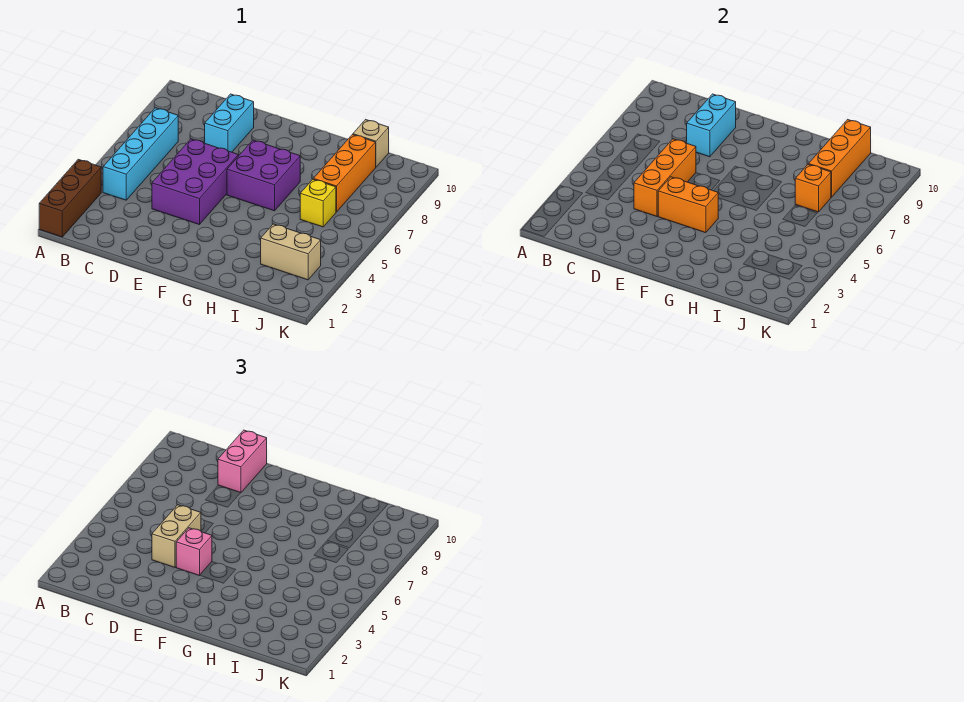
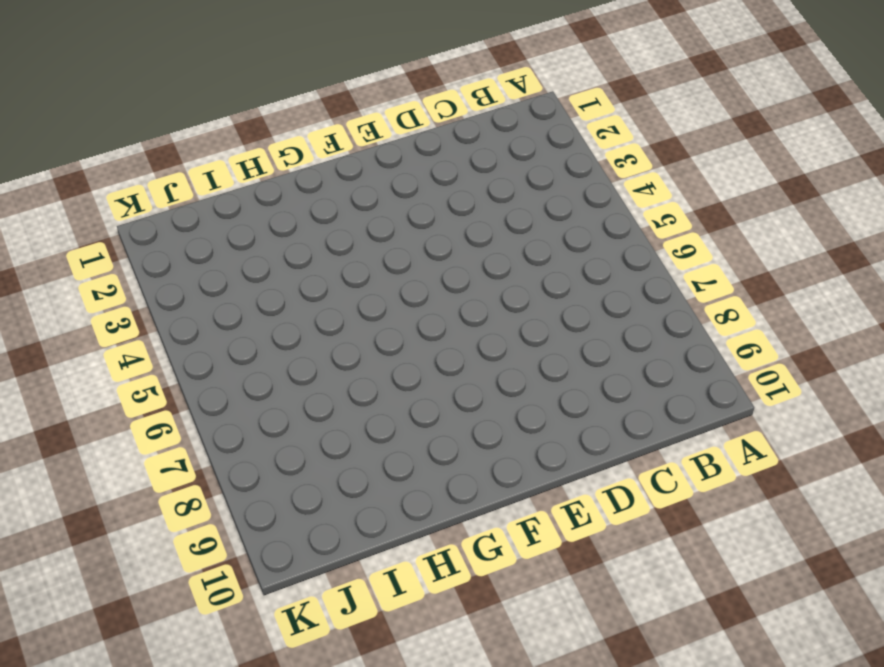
none -> brown brick A1:A3 level 1
none -> cyan brick B4:B7 level 1
none -> purple brick D4:E6 level 1

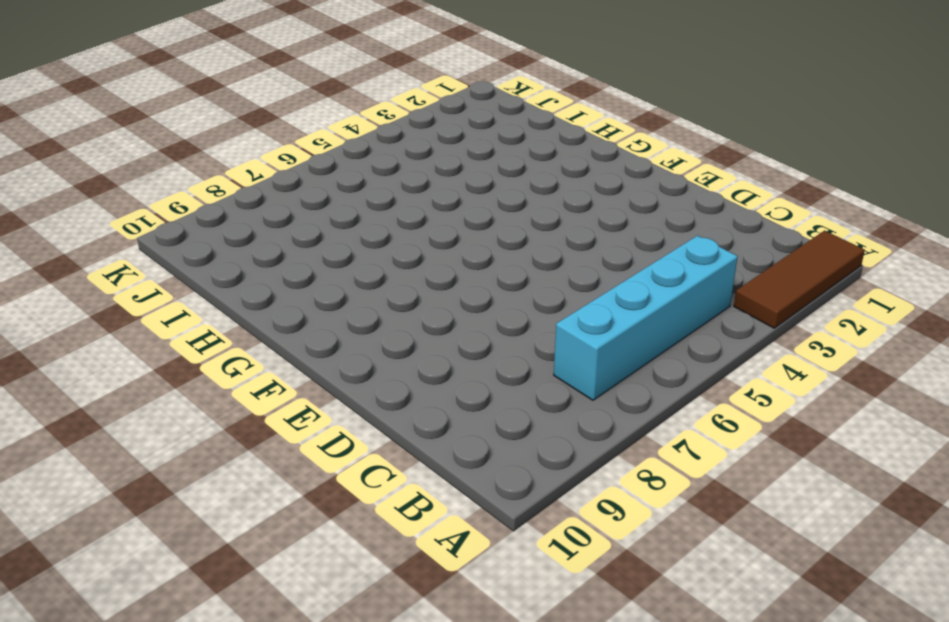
brown tile A1:A3 level 1 -> brown brick A1:A3 level 1
none -> purple brick D4:E6 level 1
none -> cyan brick D8:D9 level 1
none -> purple brick F6:G7 level 1

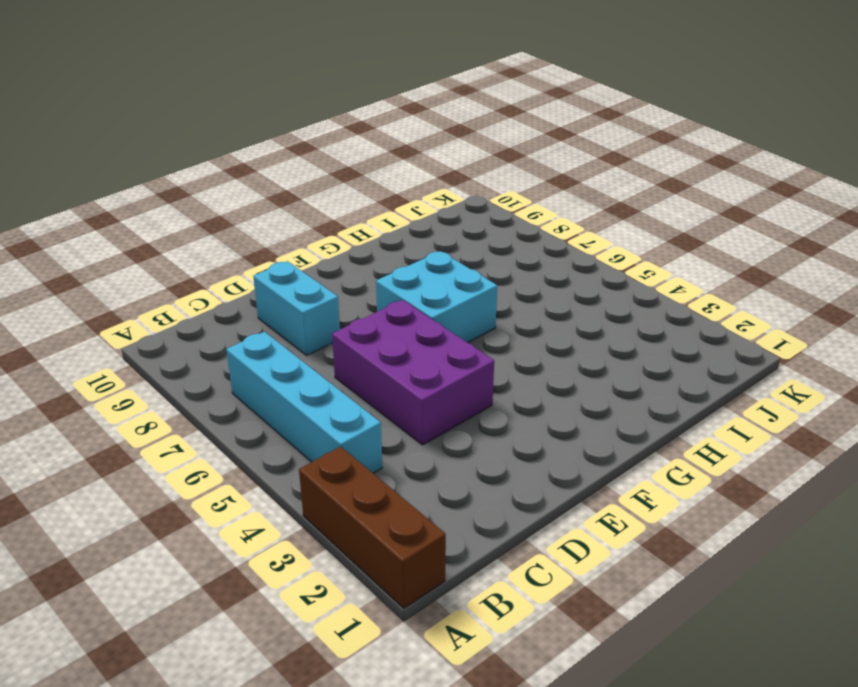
cyan brick F6:G7 level 1 -> purple brick F6:G7 level 1
none -> tan brick I3:J3 level 1
none -> yellow brick I6 level 1
none -> orange brick I7:I9 level 1

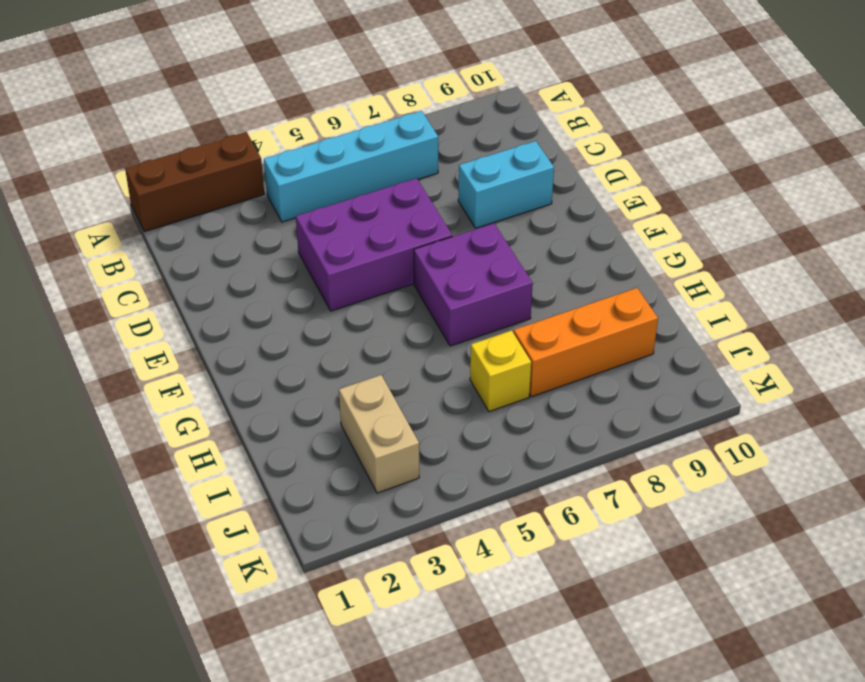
none -> tan brick I10 level 1
none -> orange brick D4:D6 level 2
none -> cyan brick D8:D9 level 2

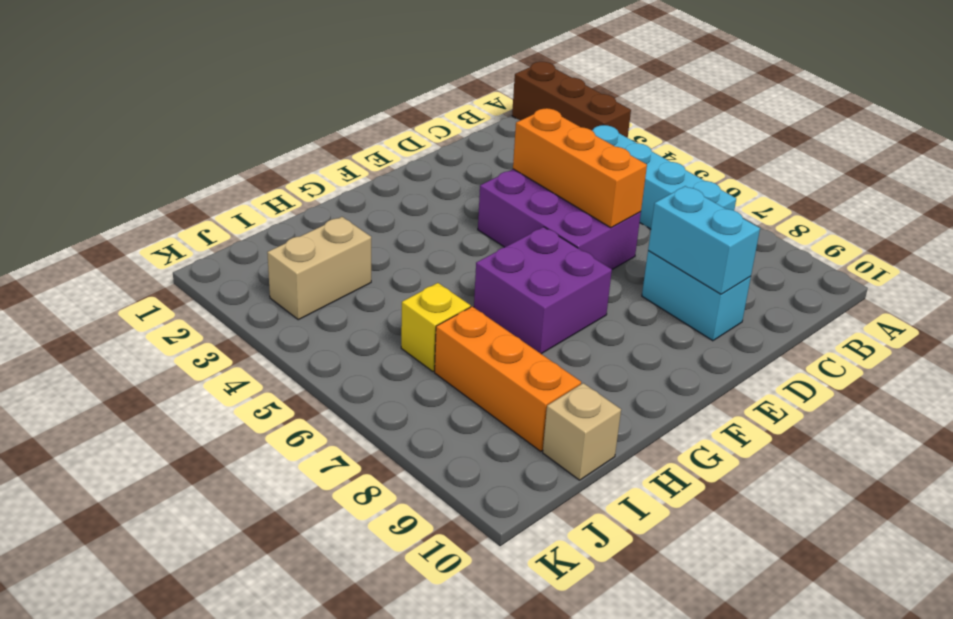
none -> orange brick E4:F4 level 2
none -> orange brick I7 level 2
none -> orange brick I8:I10 level 2

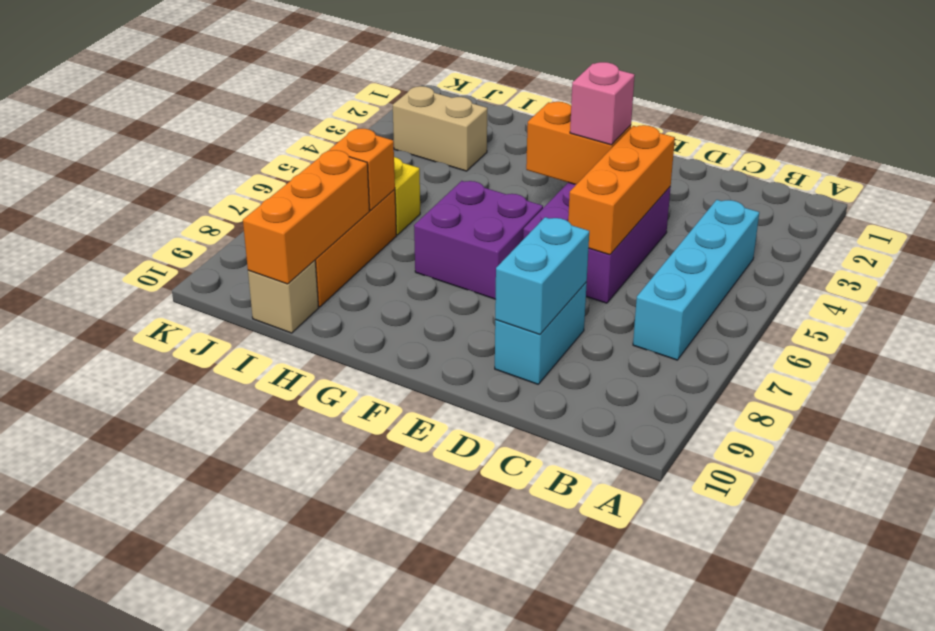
none -> brown brick A1:A3 level 1
none -> tan brick D4:D5 level 3
none -> pink brick D9:D10 level 3

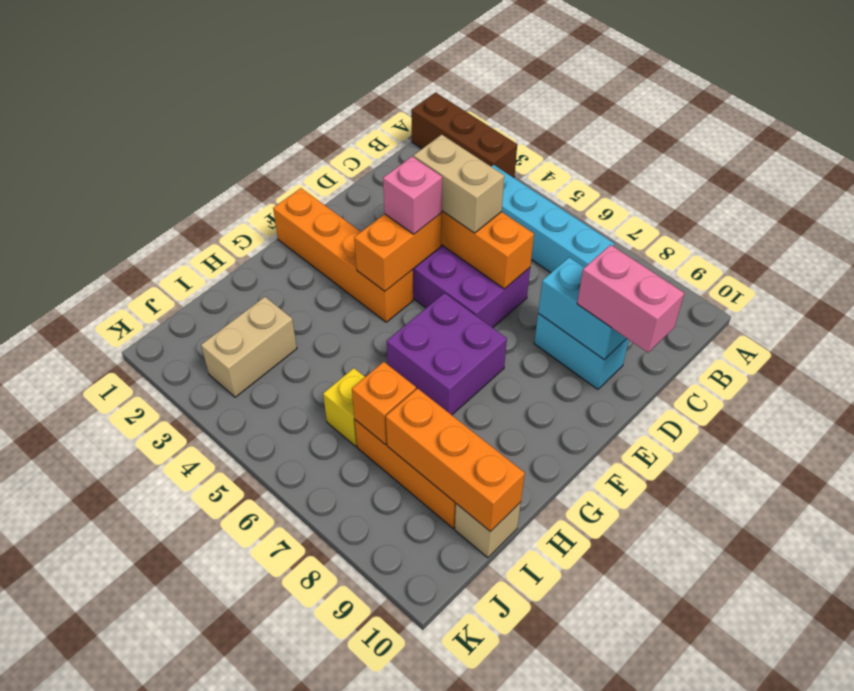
orange brick F1:F4 level 1 -> none

